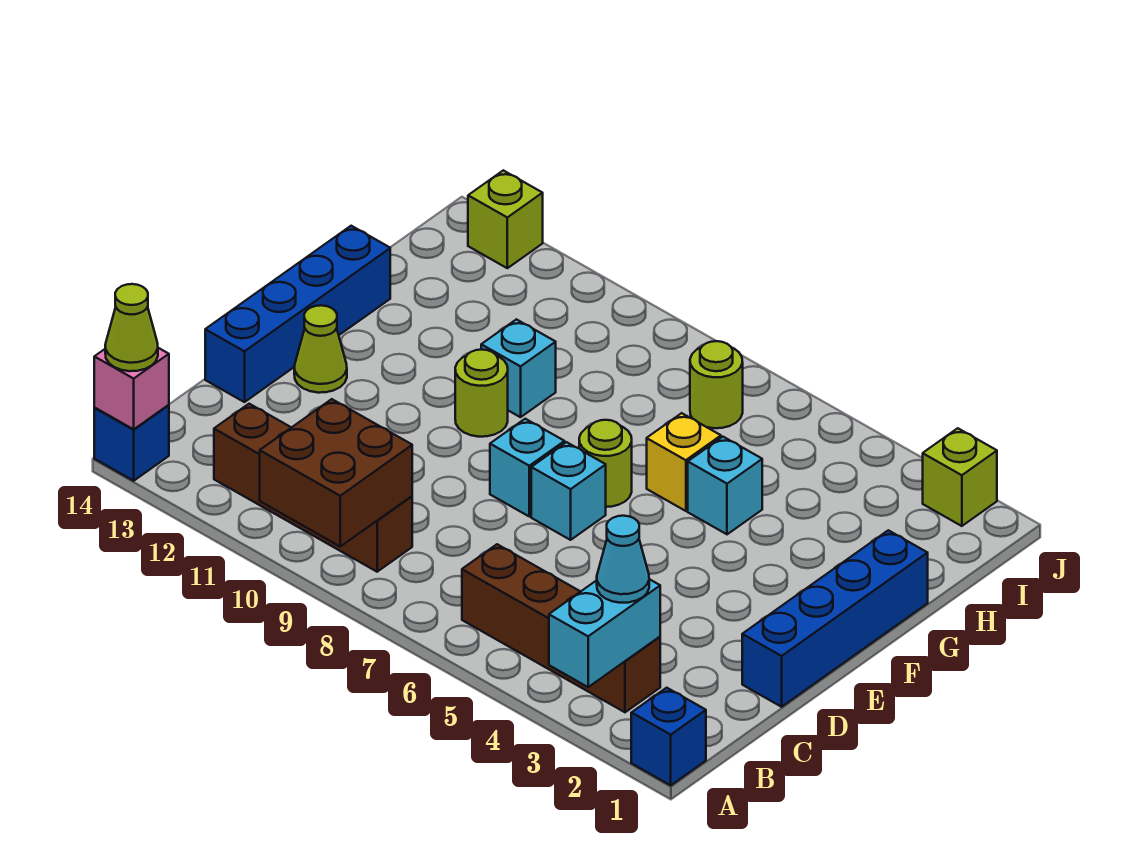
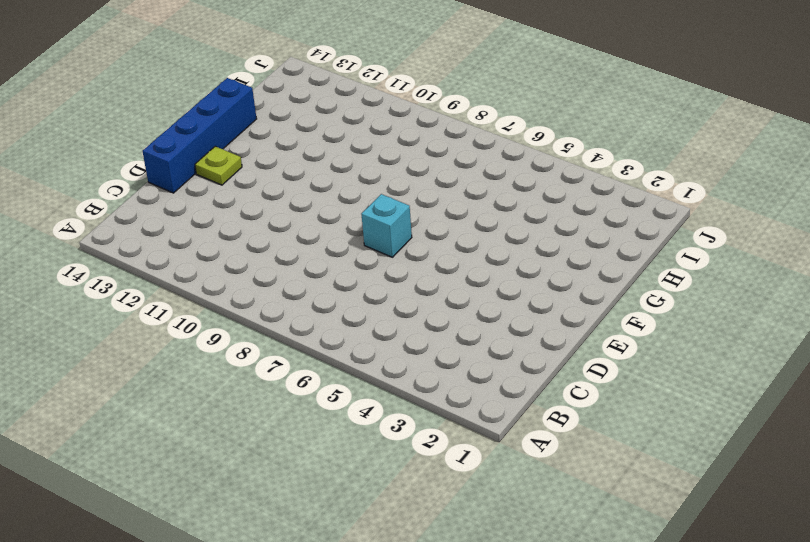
lime plate E13 level 1 -> lime cone E13 level 1
none -> blue brick A1 level 1
none -> blue brick A14 level 1
none -> brown brick B3:B6 level 1

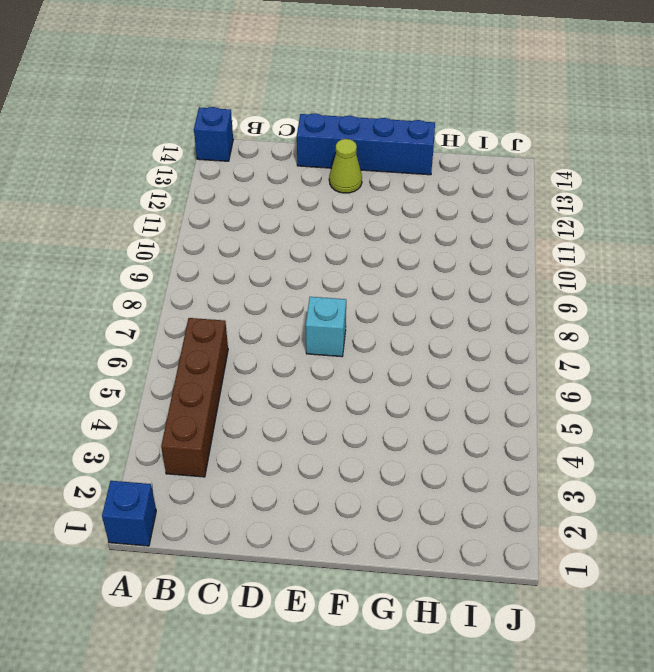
none -> brown brick B9:B12 level 1
none -> blue brick D1:G1 level 1
none -> cyan brick E8 level 1

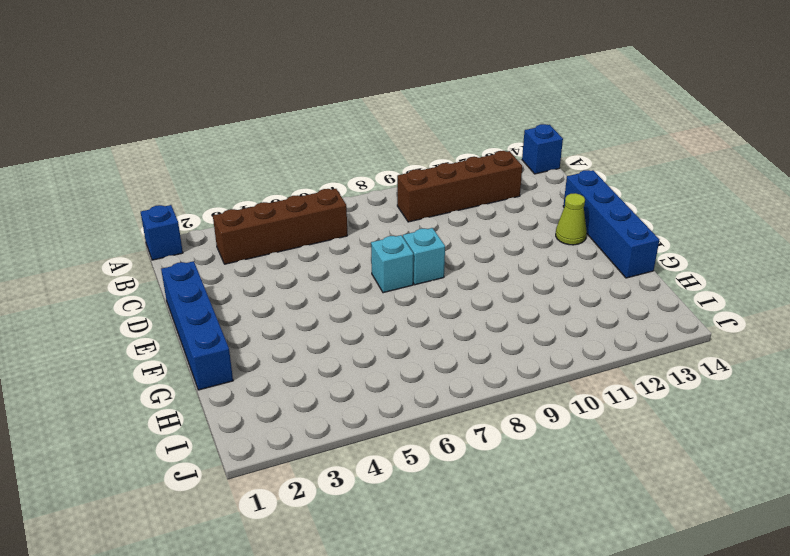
none -> lime round brick F7 level 1
none -> lime round brick F10 level 1
none -> cyan brick G5 level 1

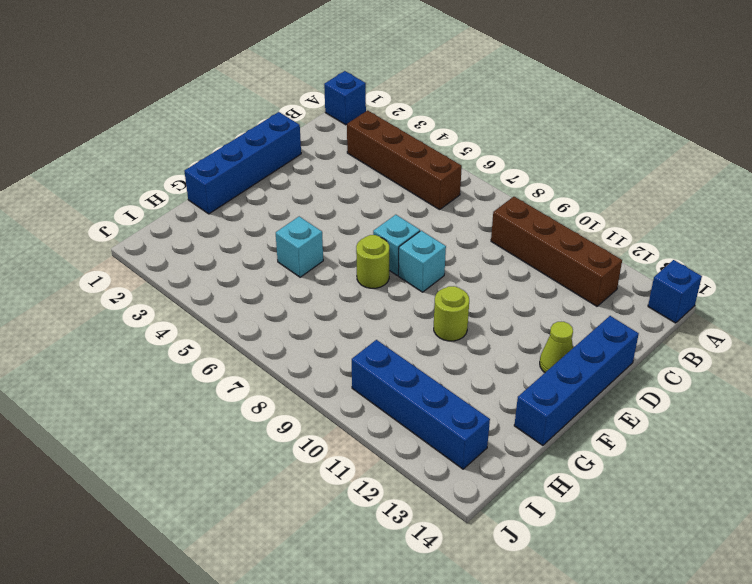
blue brick I10:I13 level 1 -> none
none -> yellow brick G6 level 1
none -> cyan brick G10 level 1
none -> lime round brick I7 level 1

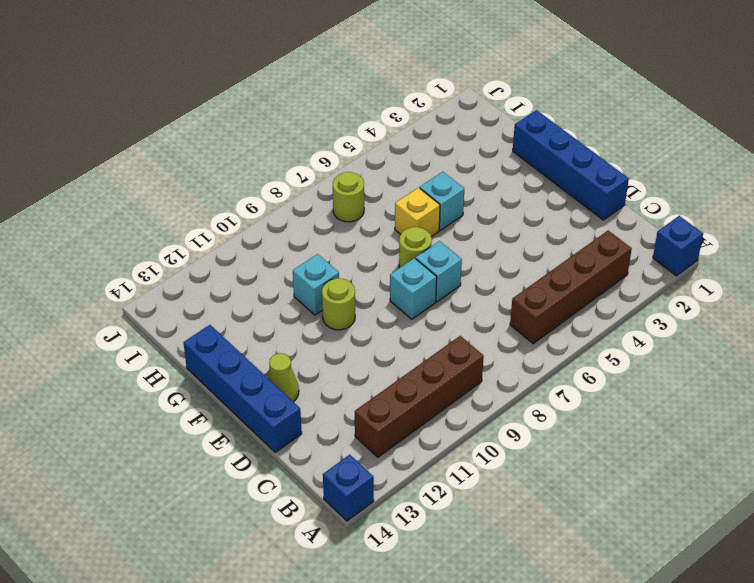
none -> lime brick J2 level 1
none -> lime brick J13 level 1
none -> cyan brick A3:B3 level 2

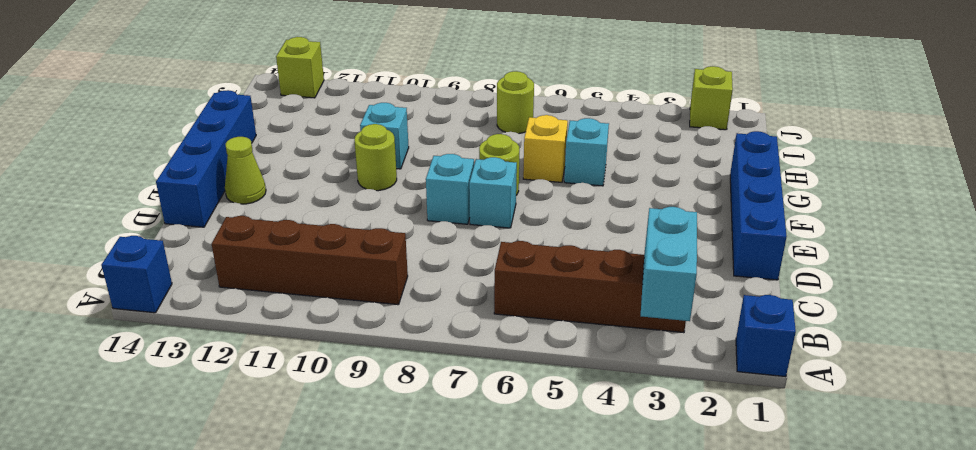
none -> brown brick A9:B10 level 2
none -> pink brick A14 level 2
none -> lime cone A14 level 3

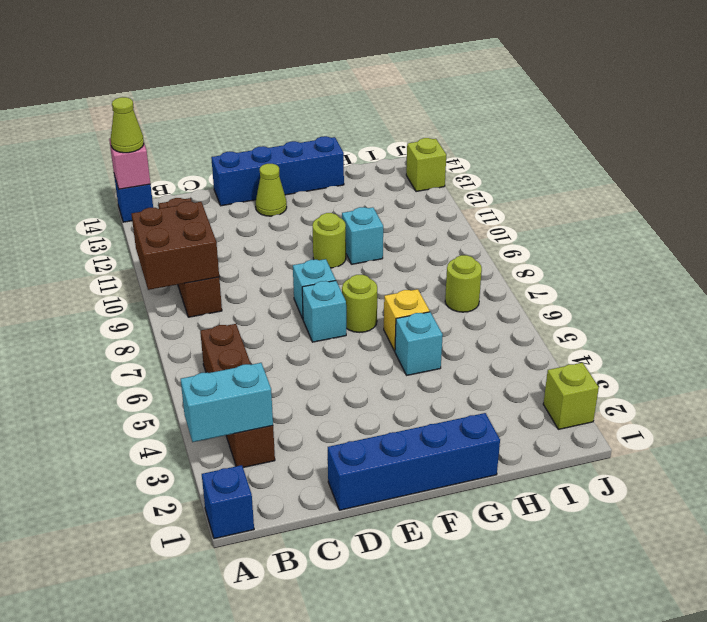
none -> cyan cone B3 level 3

